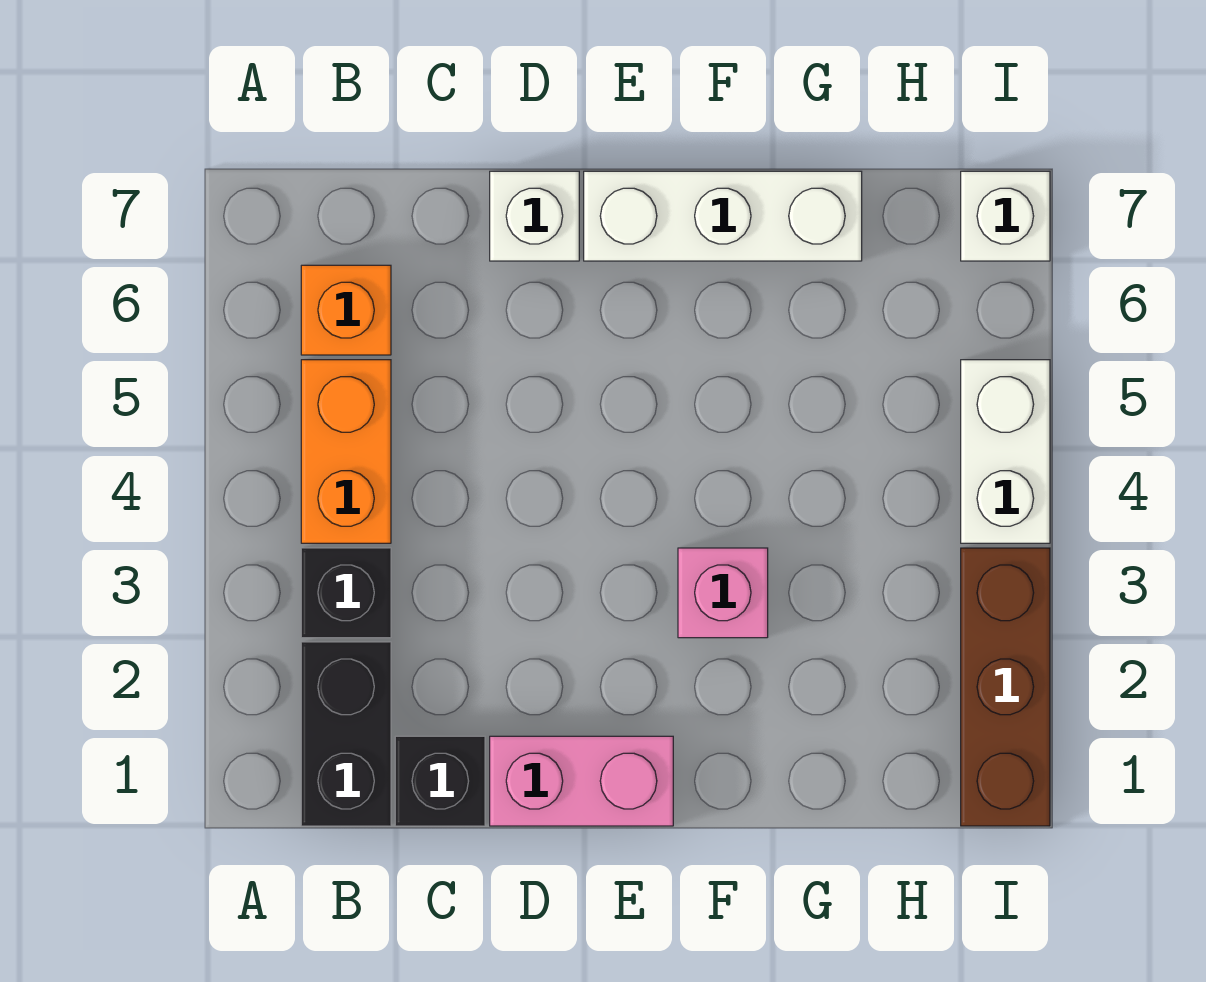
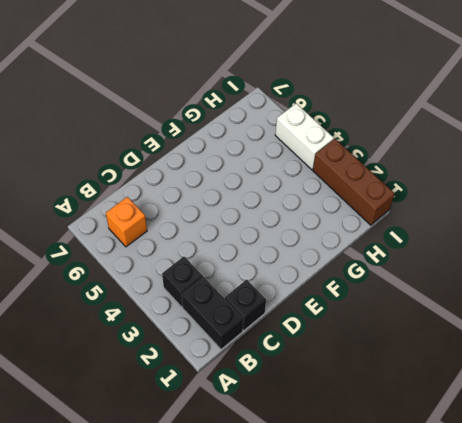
none -> orange brick B4:B5 level 1
none -> pink brick D1:E1 level 1
none -> white brick D7 level 1

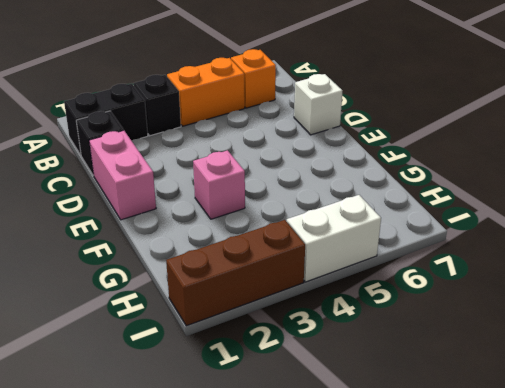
none -> white brick E7:G7 level 1
none -> white brick I7 level 1

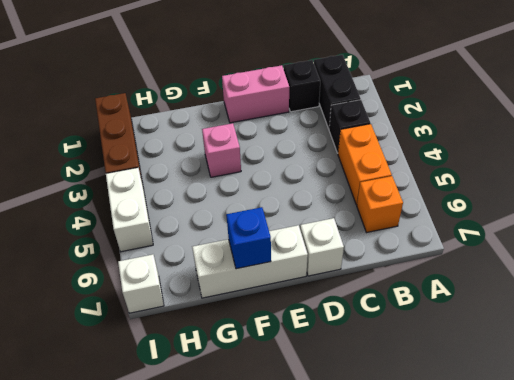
blue brick F7 level 2 -> none

